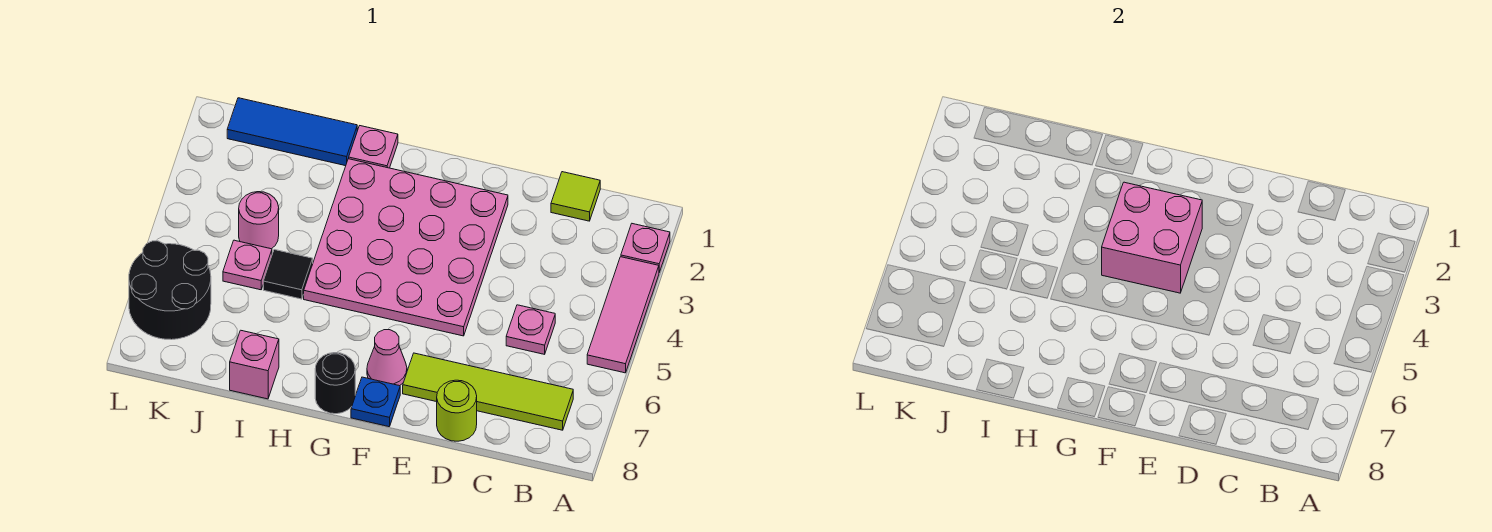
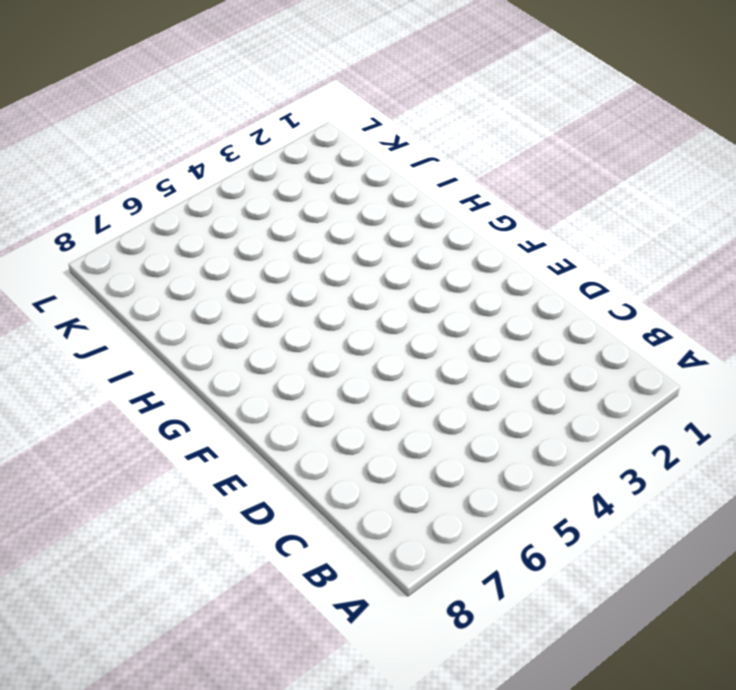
none -> pink plate A2 level 1
none -> pink tile A3:A5 level 1
none -> lime tile B7:E7 level 1

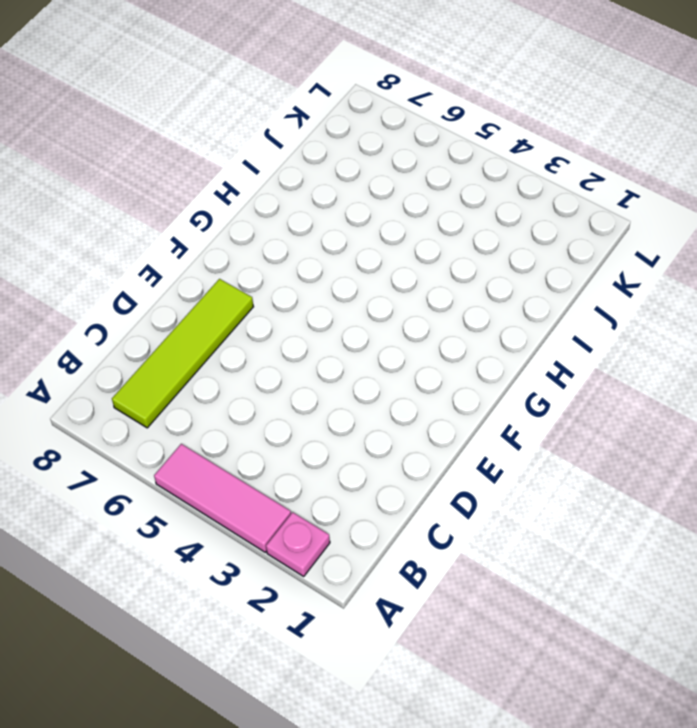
none -> lime tile C1 level 1
none -> pink plate C5 level 1
none -> lime round brick D8 level 1

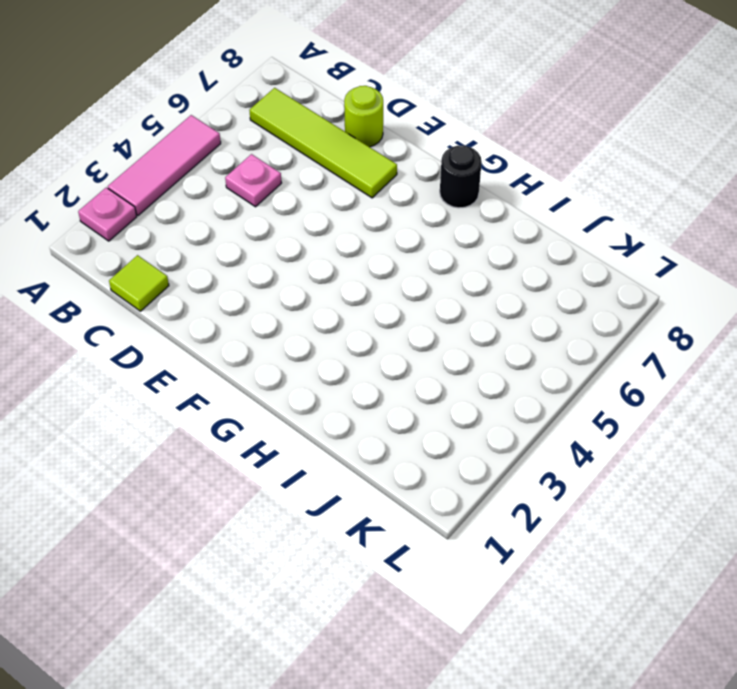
none -> pink plate E2:H5 level 1
none -> pink cone F7 level 1
none -> blue plate F8 level 1

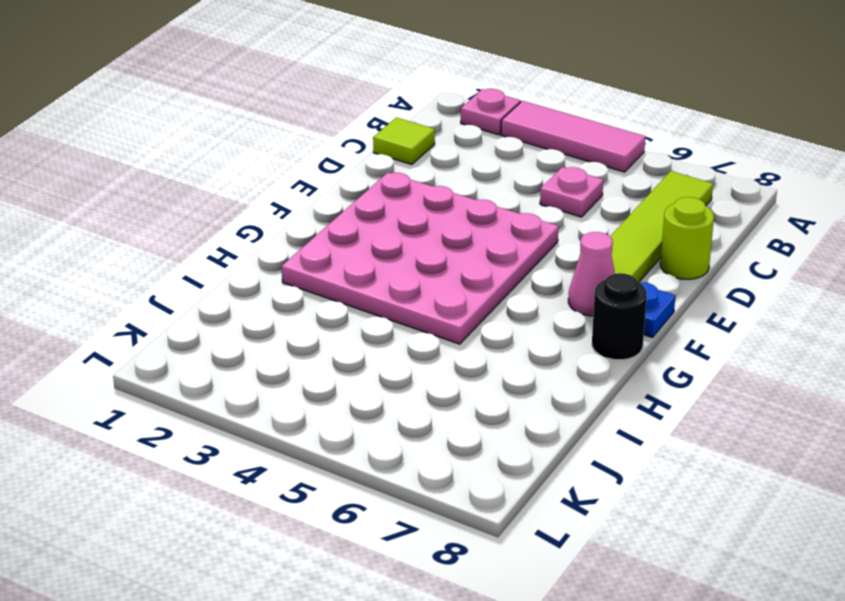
none -> pink plate H1 level 1
none -> blue tile I1:K1 level 1
none -> black tile I5 level 1

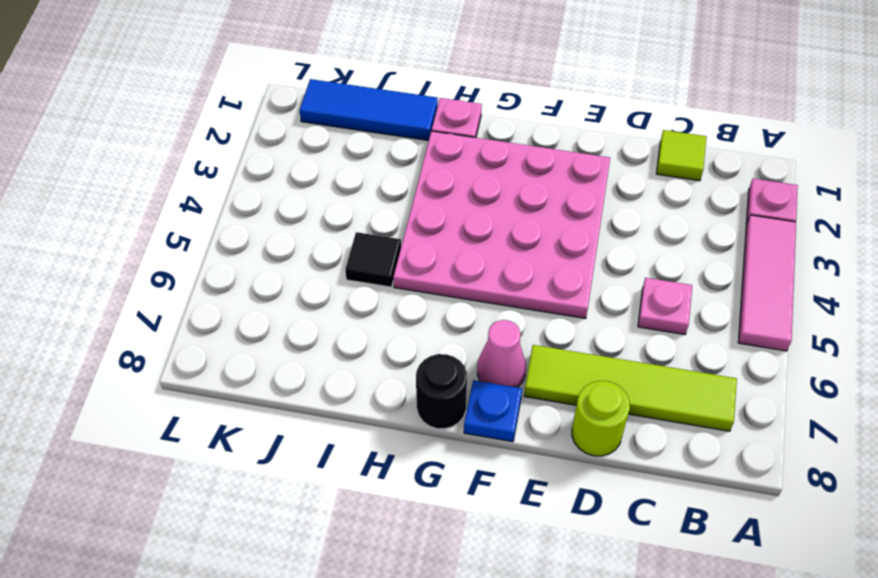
none -> pink brick I8 level 1
none -> pink round brick J4 level 1
none -> pink plate J5 level 1

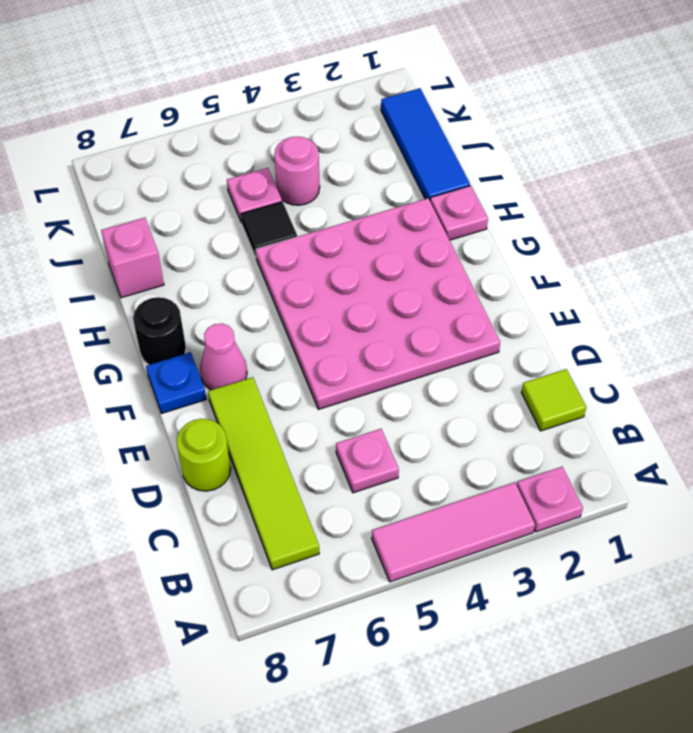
none -> black round brick K6:L7 level 1
none -> pink brick F3:G4 level 2

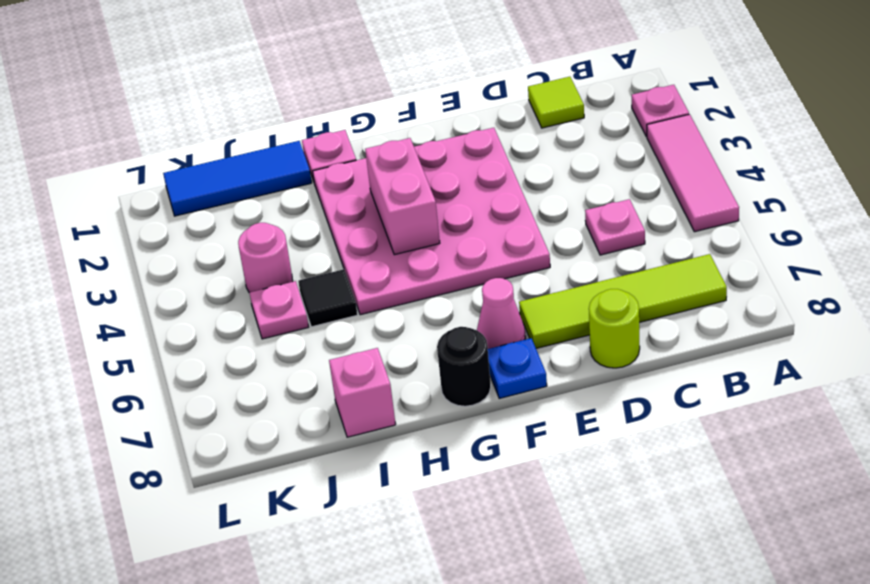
pink brick G3:G4 level 2 -> pink brick F3:G4 level 2
none -> black round brick K6:L7 level 1

